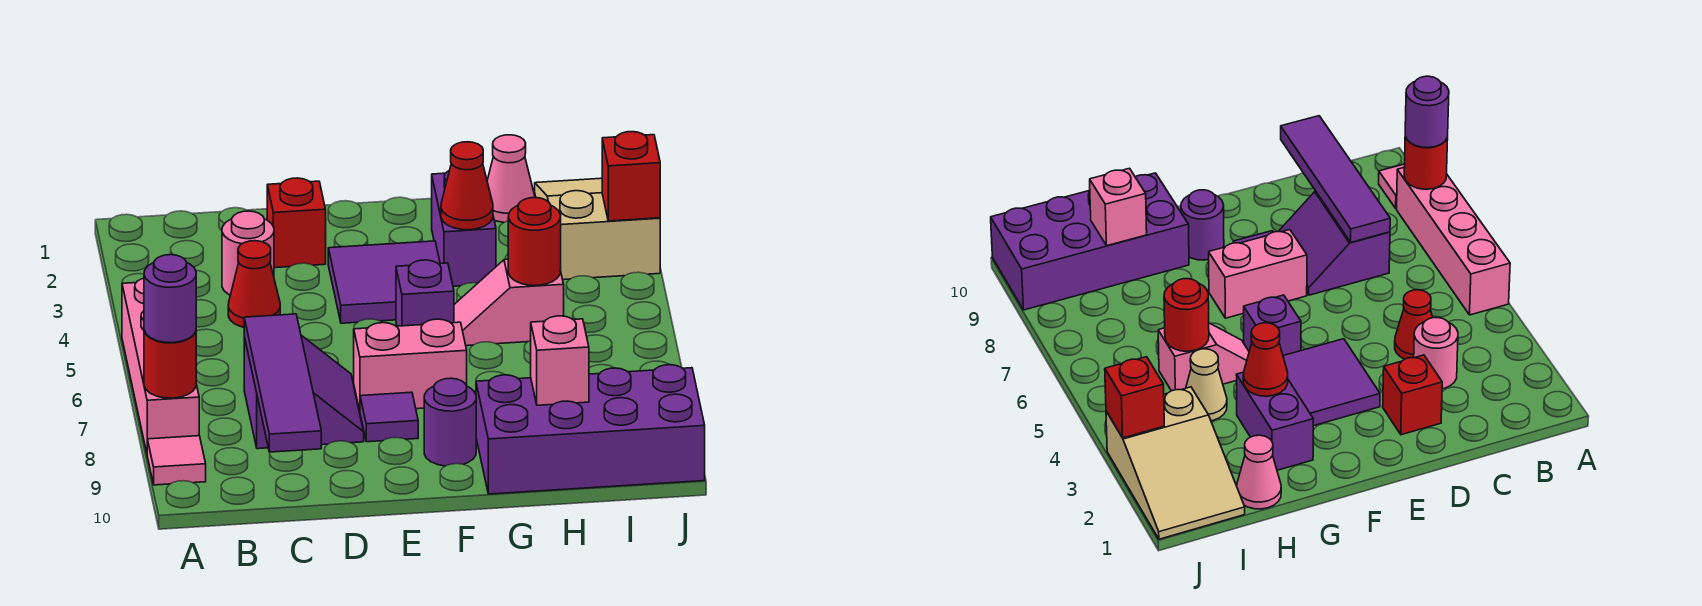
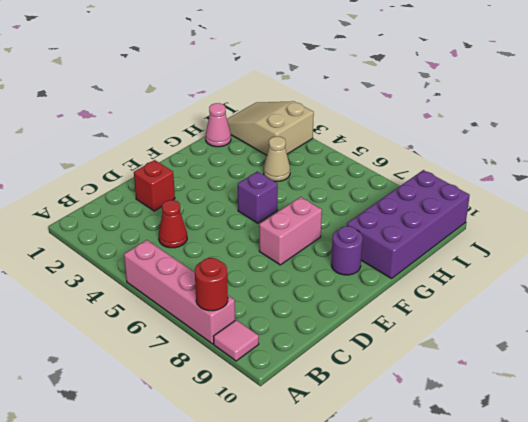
none -> pink round brick C3 level 1
none -> purple slope C7:D8 level 1 top C
none -> purple tile E3:F4 level 1

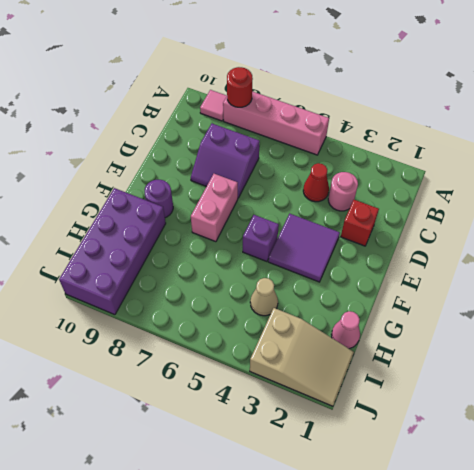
none -> purple tile E8 level 1
none -> purple brick G2:G3 level 1
none -> pink slope G5:H5 level 1 top H

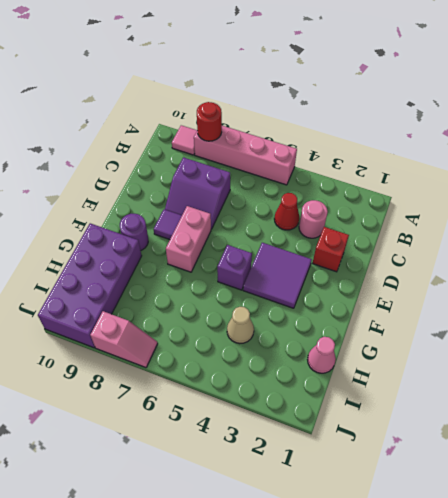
pink slope J7:J8 level 1 top 8 -> pink slope G5:H5 level 1 top H
none -> purple brick G2:G3 level 1
none -> tan slope I1:J3 level 1 top 3
none -> purple tile C7:C10 level 2

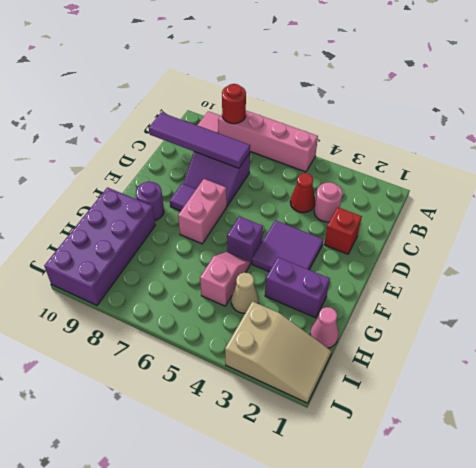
none -> red cone G3 level 2
none -> red round brick H5 level 2
none -> pink brick H9 level 2

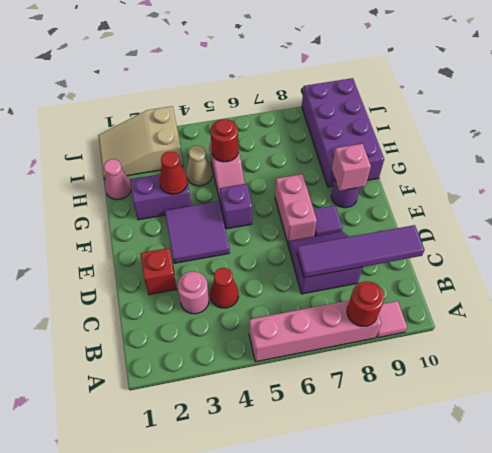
pink brick F9 level 2 -> pink brick H9 level 2
none -> red brick J3 level 2
none -> purple round brick A8 level 3

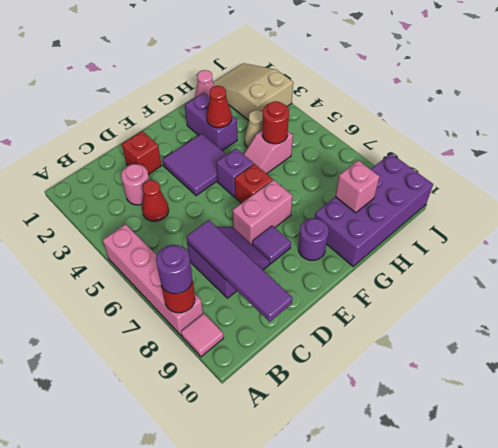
red brick F6 level 1 -> red brick J3 level 2

